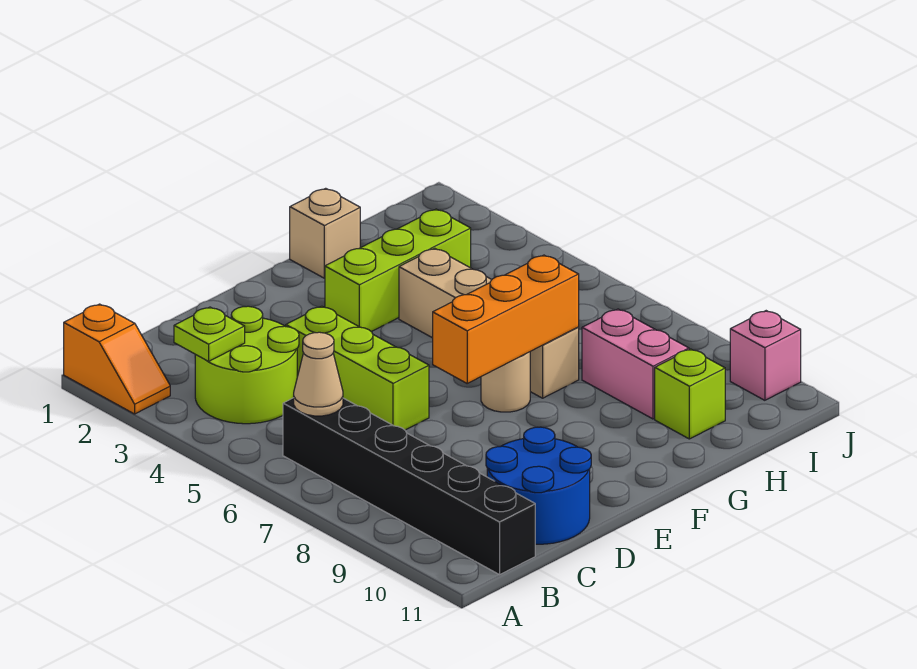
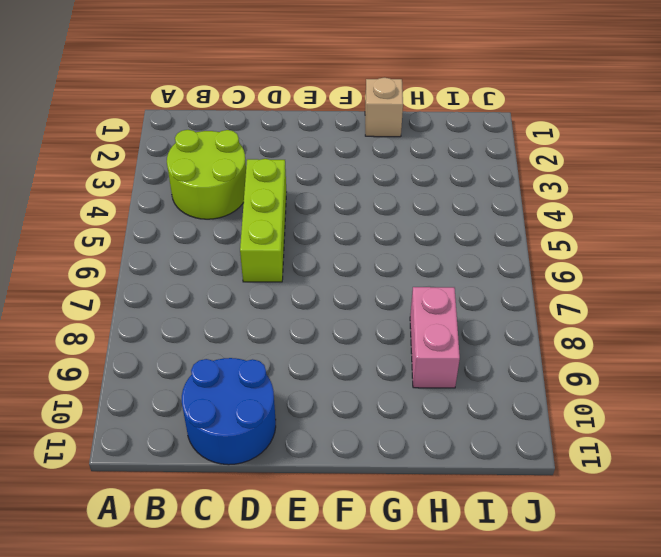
none -> orange slope A1:A2 level 1 top 1
none -> black brick B6:B11 level 1
none -> lime brick F3:H3 level 1

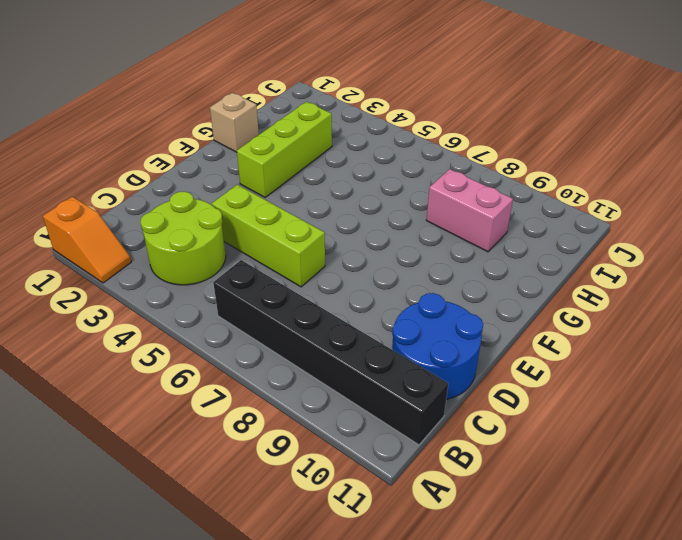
none -> tan round brick F7 level 1
none -> tan brick G4:G7 level 1
none -> lime brick H10 level 1

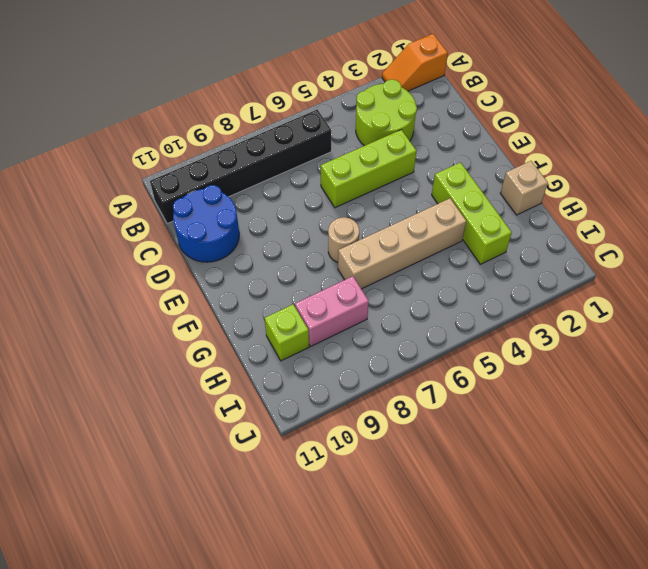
none -> pink brick J10 level 1
none -> lime plate B3 level 2
none -> tan cone B6 level 2

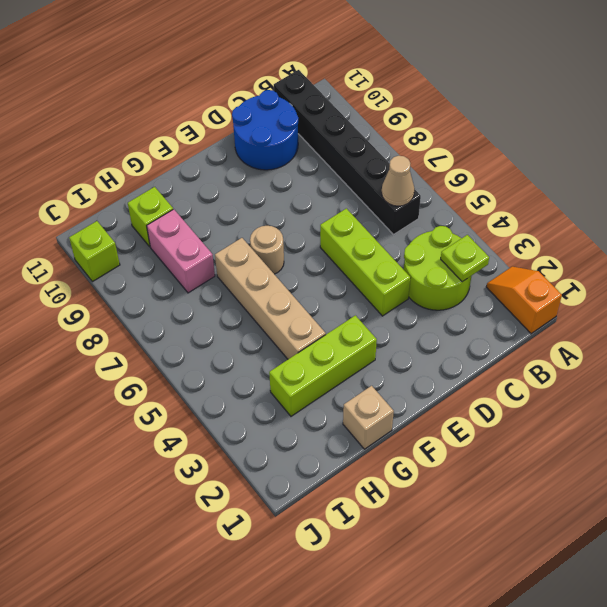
lime brick J10 level 1 -> pink brick J10 level 1
none -> orange brick E7:G7 level 2

